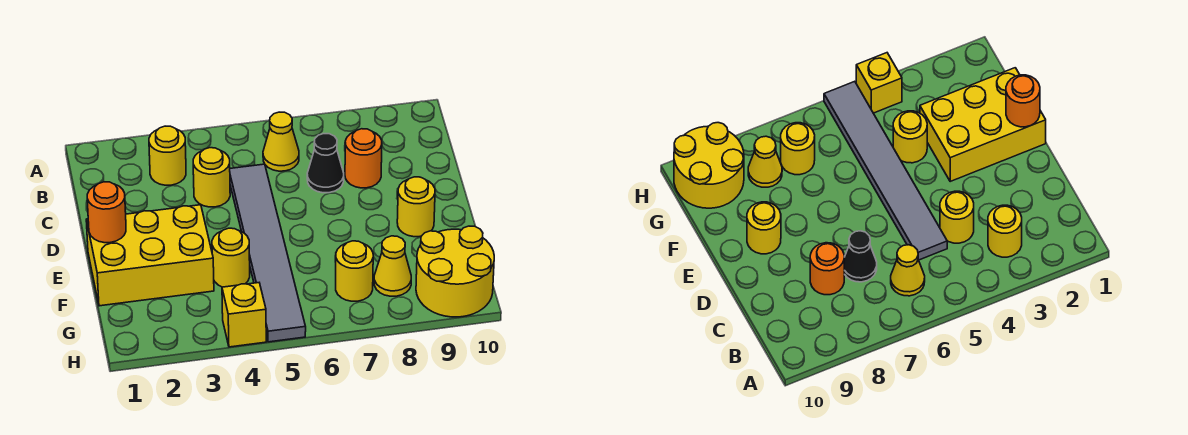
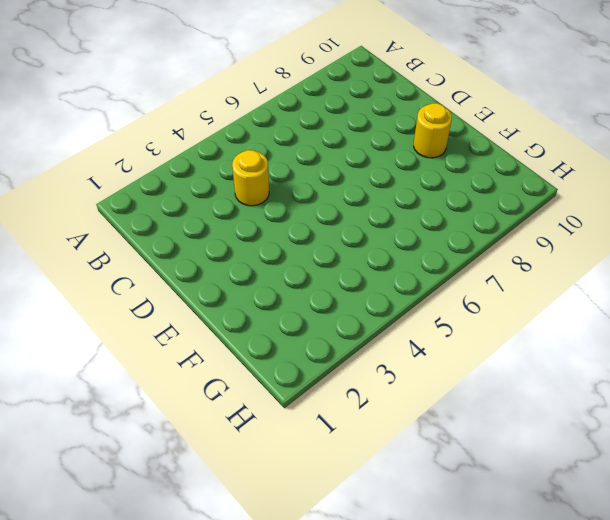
none -> yellow round brick B3 level 1
none -> yellow cone B6 level 1
none -> grey tile C5:H5 level 1

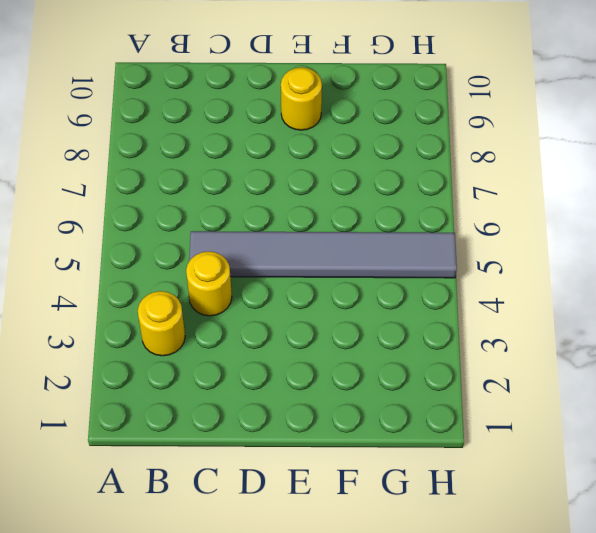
none -> yellow cone B6 level 1
none -> black cone C7 level 1
none -> orange round brick C8 level 1

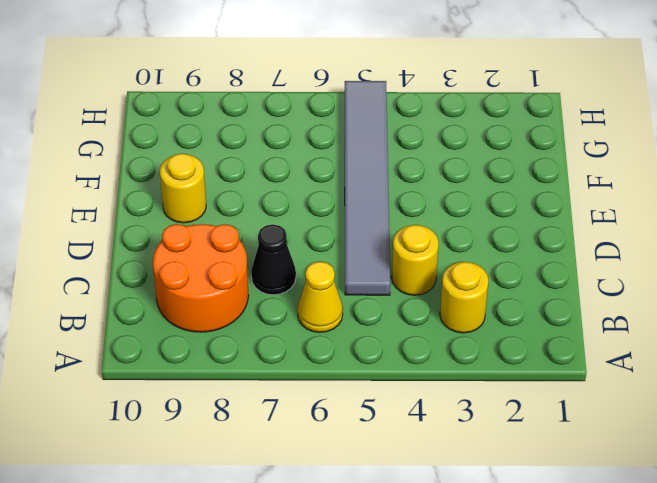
orange round brick B8:C9 level 1 -> orange round brick C8 level 1
none -> yellow brick E1:F3 level 1
none -> yellow round brick F4 level 1
none -> yellow round brick G7 level 1

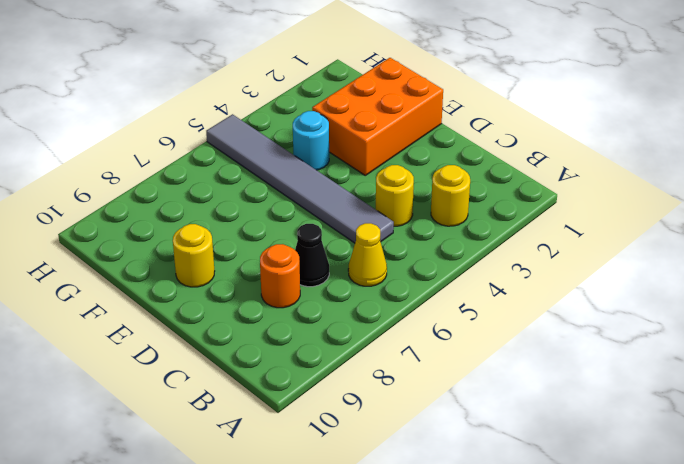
orange brick E1:F3 level 1 -> yellow brick E1:F3 level 1
cyan round brick F4 level 1 -> yellow round brick F4 level 1
none -> yellow round brick G7 level 1
none -> yellow cone G8 level 1
none -> yellow round brick G9:H10 level 1

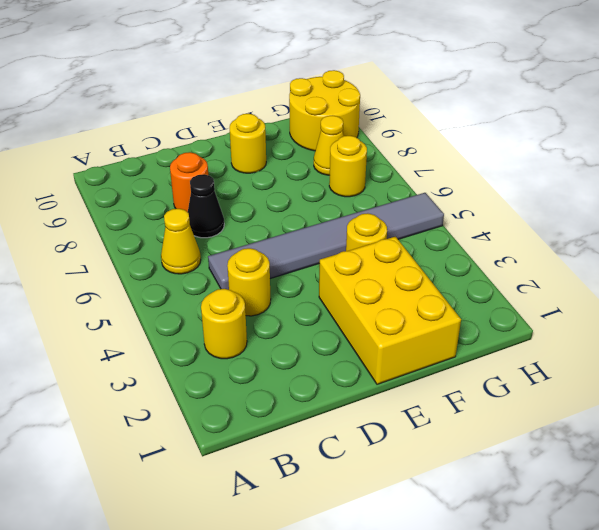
none -> yellow brick H4 level 1
none -> orange round brick E1 level 2

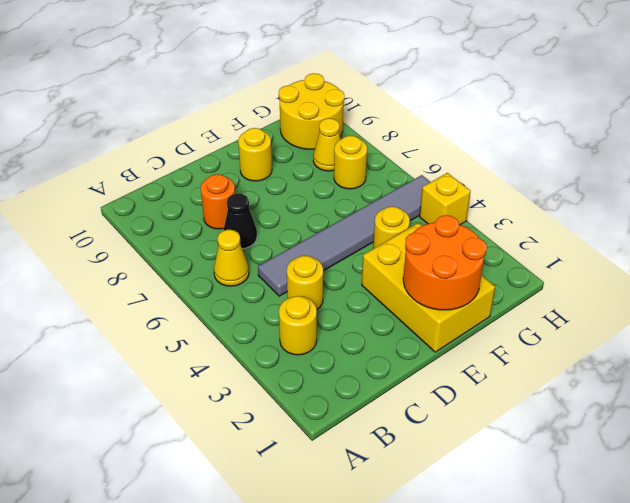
orange round brick E1:F2 level 2 -> orange round brick E1 level 2

